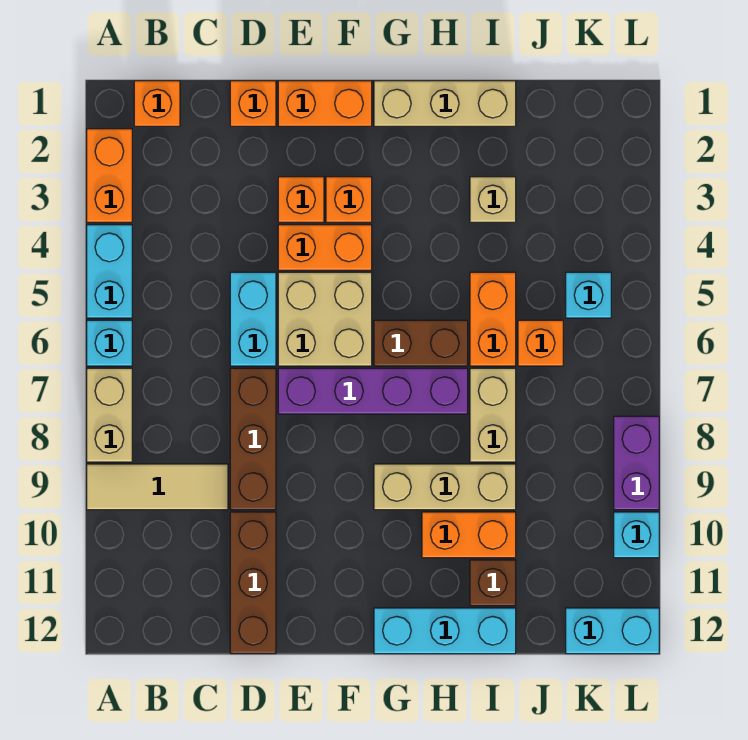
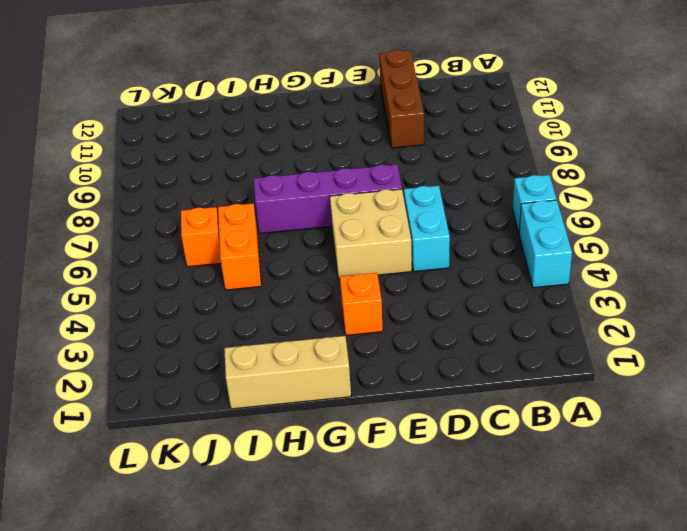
none -> orange brick A2:A3 level 1
none -> tan brick A7:A8 level 1
none -> tan tile A9:C9 level 1
none -> orange brick B1 level 1

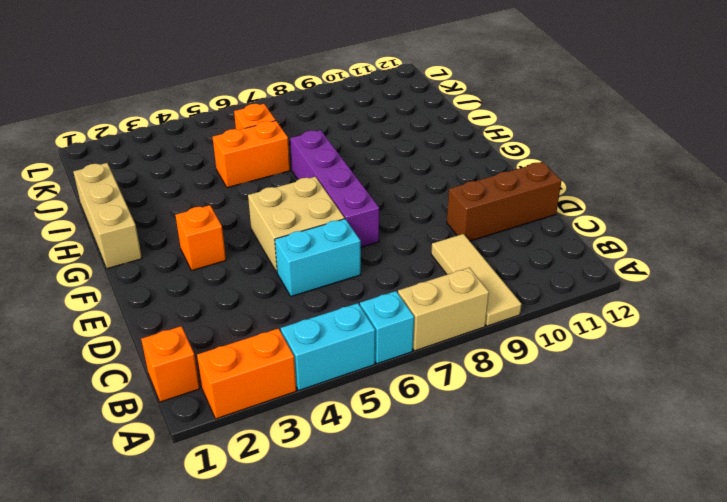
none -> orange brick D1 level 1
none -> brown brick D7:D9 level 1
none -> orange brick E1:F1 level 1
none -> orange brick E3 level 1

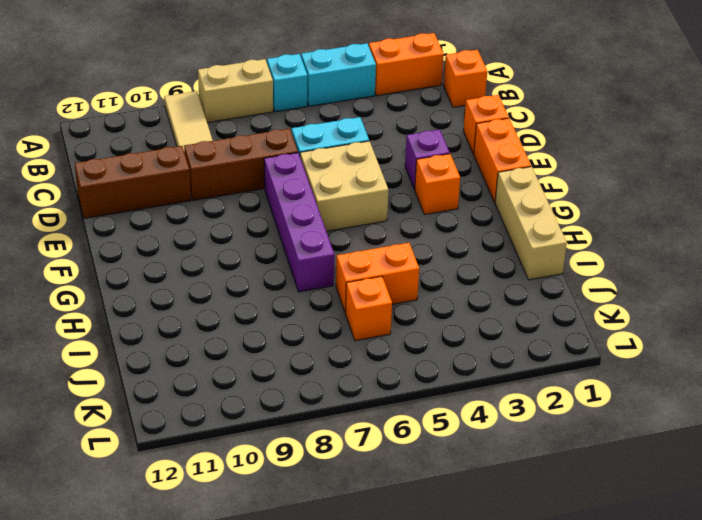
purple brick E3 level 1 -> orange brick E3 level 1
none -> orange brick E4:F4 level 1
none -> brown brick G6:H6 level 1
none -> tan brick G9:I9 level 1
none -> cyan brick G12:I12 level 1

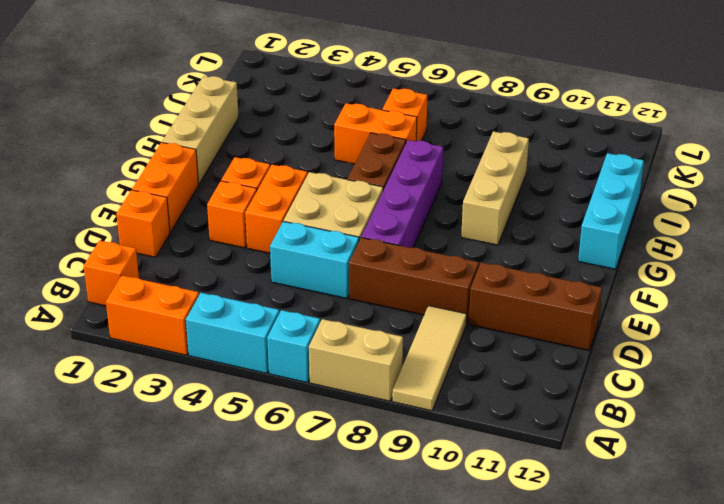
none -> orange brick H10:I10 level 1
none -> tan brick I3 level 1
none -> tan brick I7:I8 level 1
none -> brown brick I11 level 1

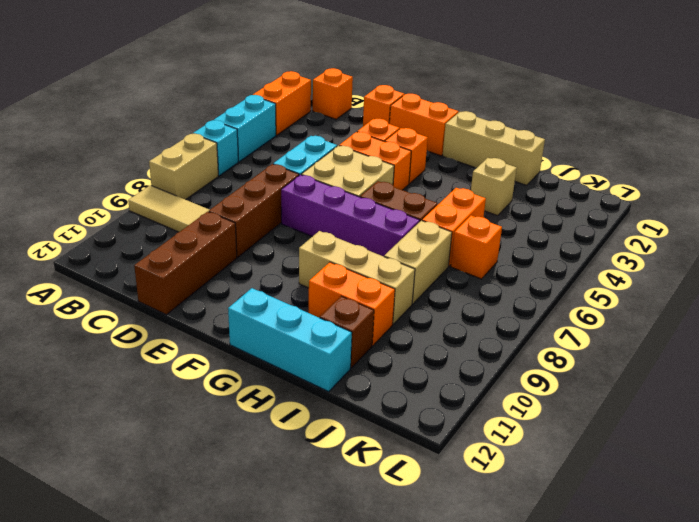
none -> cyan brick K5 level 1
none -> cyan brick K12:L12 level 1
none -> purple brick L8:L9 level 1
none -> cyan brick L10 level 1

